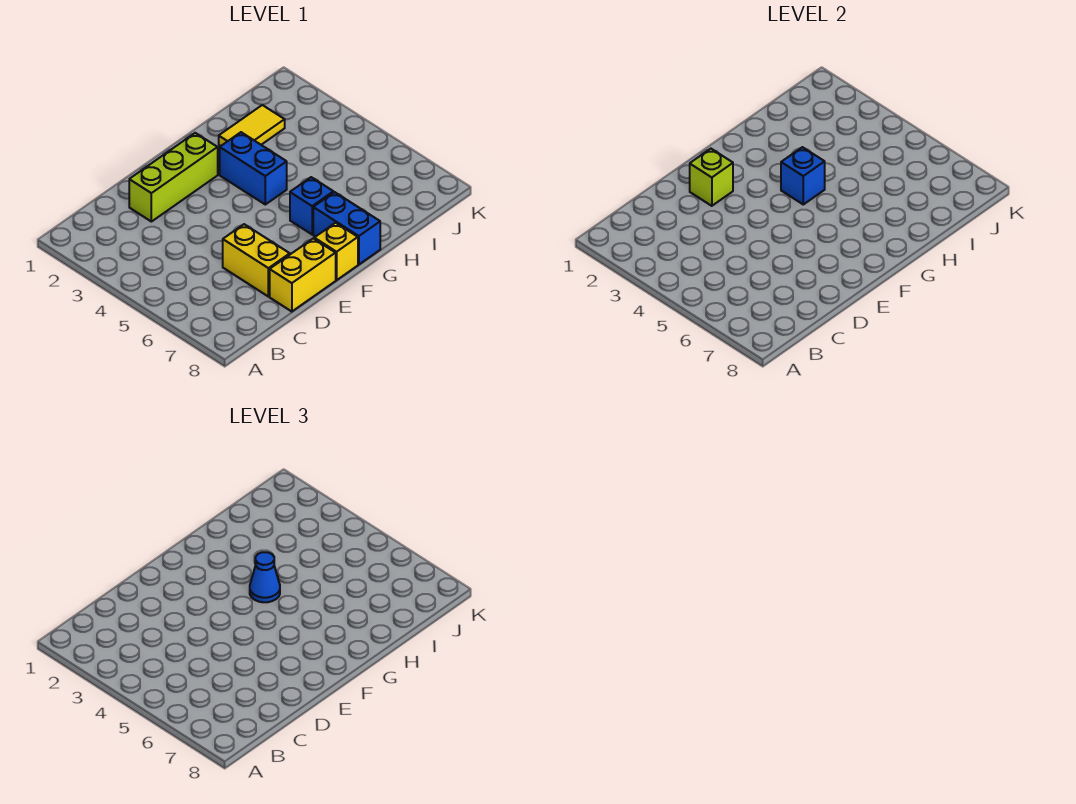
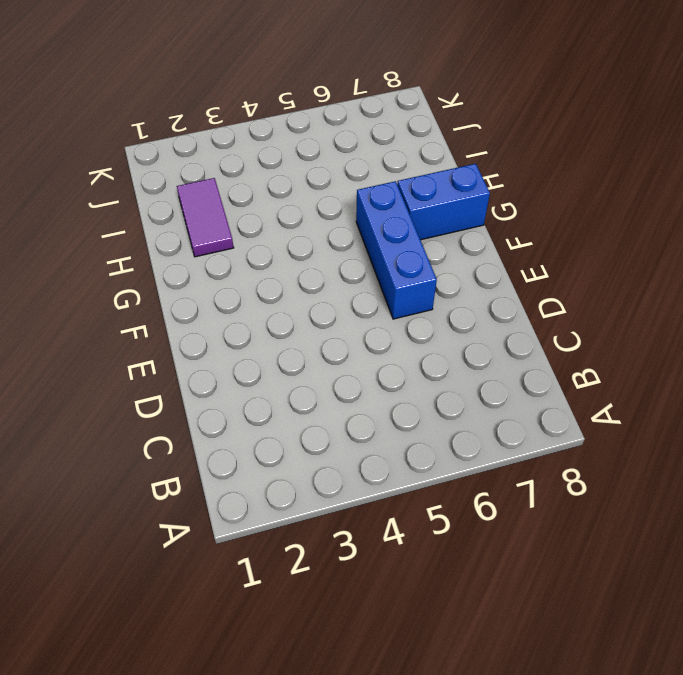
blue brick E6:G6 level 1 -> blue brick G6 level 1
purple tile H2:I2 level 1 -> yellow tile H2:I2 level 1
none -> lime brick D2:F2 level 1
none -> yellow brick D6:D7 level 1

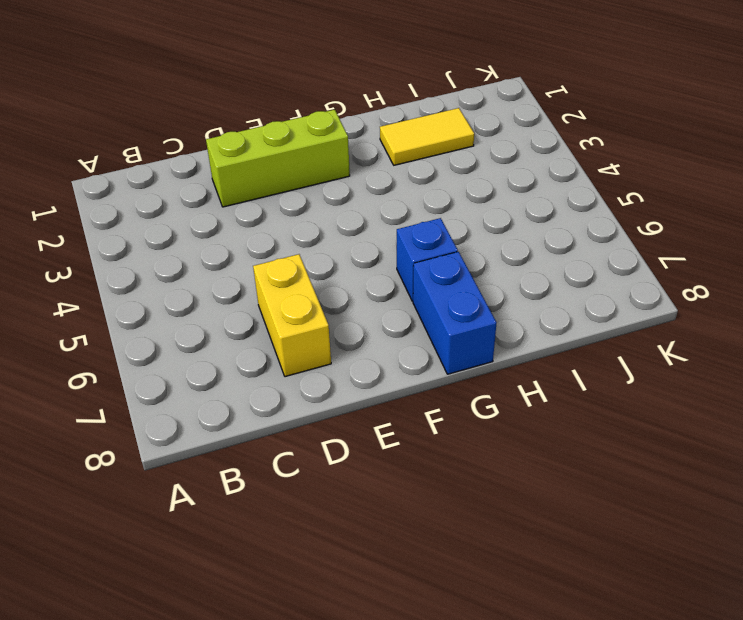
none -> yellow brick D8:E8 level 1
none -> yellow brick F8 level 1

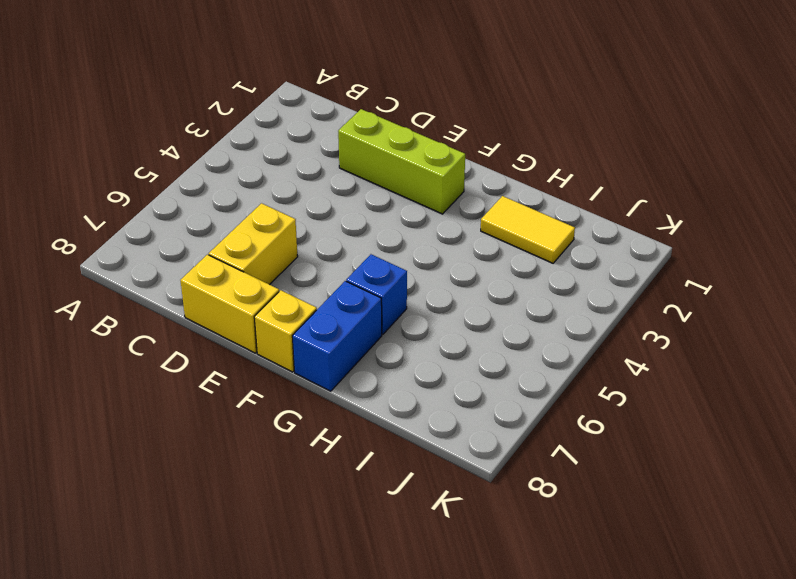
none -> blue brick G3:G4 level 1
none -> lime brick E2 level 2

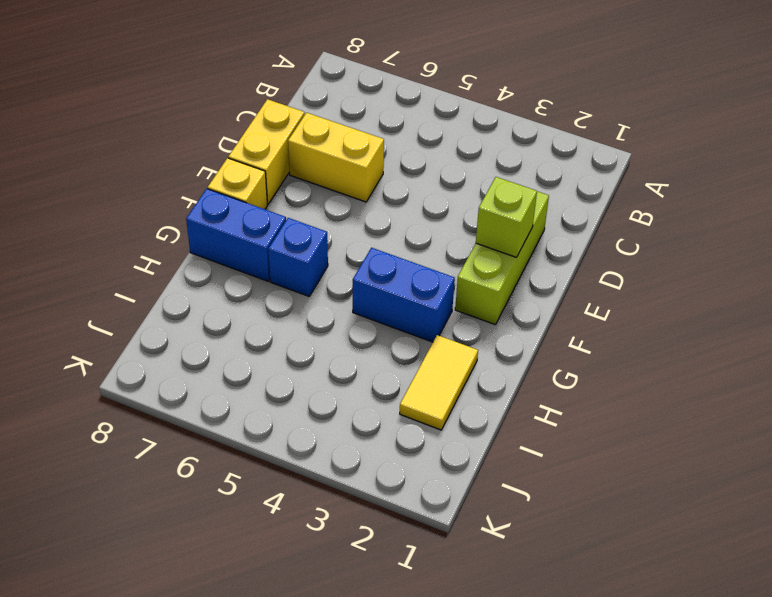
none -> blue brick G4 level 2
none -> blue cone G4 level 3

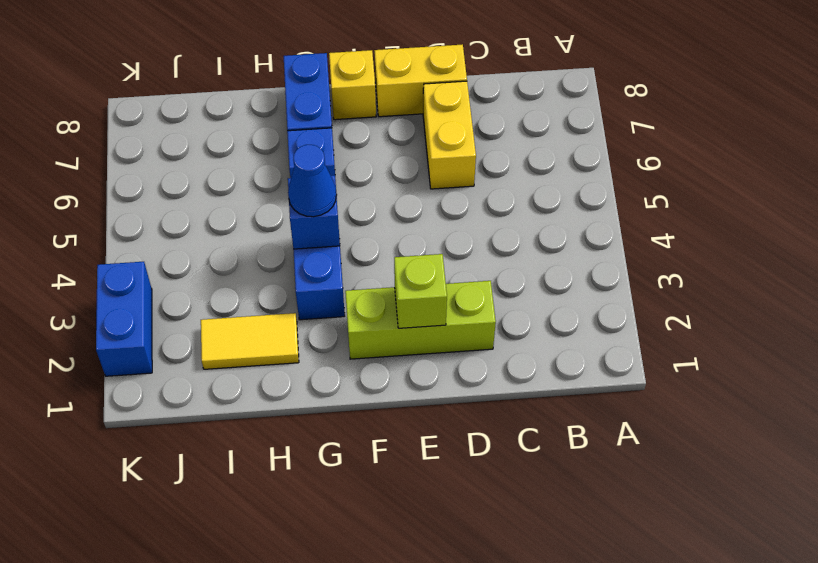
blue brick K2:K3 level 1 -> none

